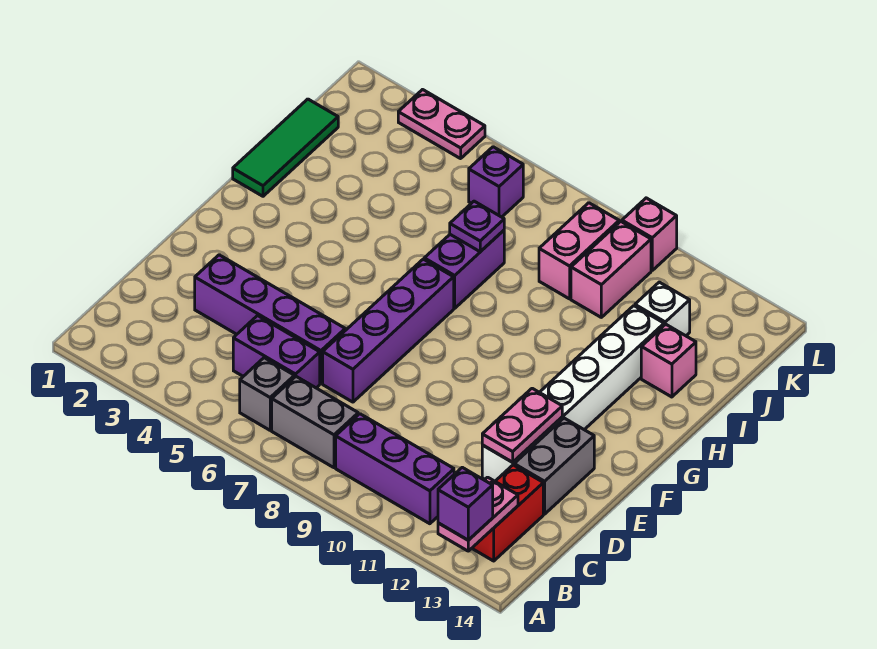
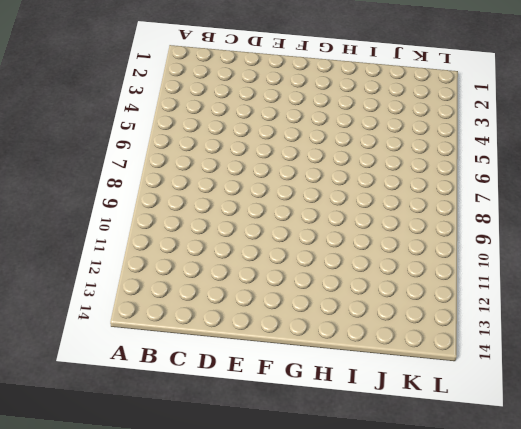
none -> grey brick B6 level 1
none -> grey brick B7:B8 level 1
none -> purple brick B9:B11 level 1

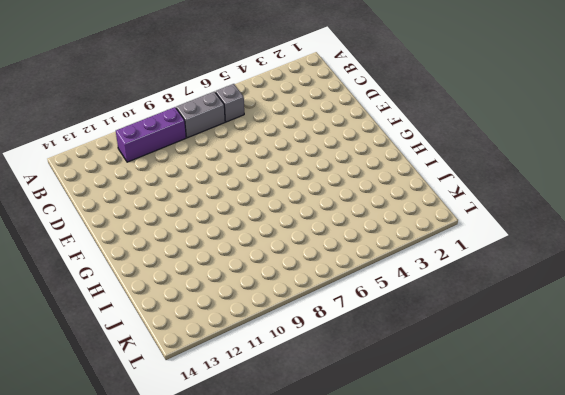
none -> red brick B13:C13 level 1
none -> purple brick C5:C6 level 1
none -> purple brick D3:D6 level 1

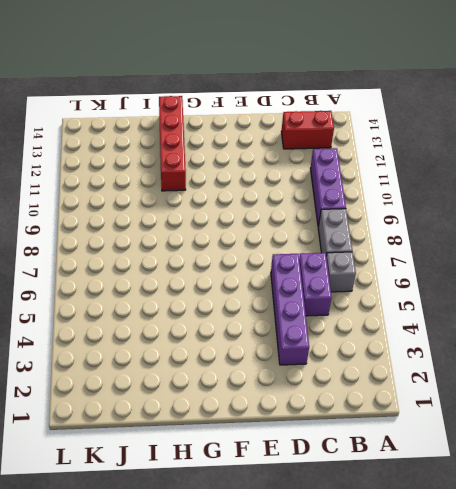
red brick H11:H14 level 1 -> white brick D12:I12 level 1
none -> purple brick D7:G7 level 1
none -> grey brick D13:E13 level 1
none -> green tile H1:J1 level 1

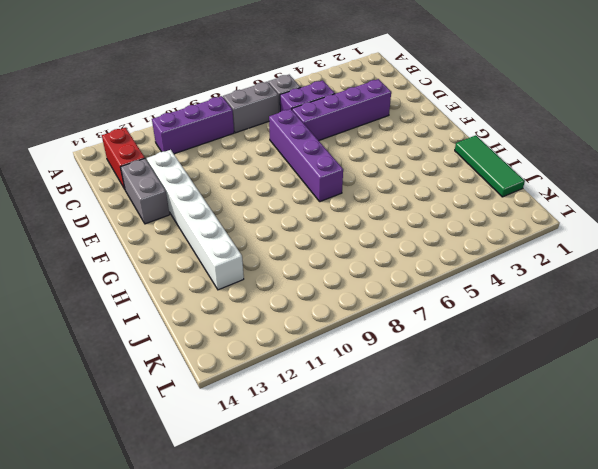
none -> purple brick H7:I7 level 1
none -> pink brick I13 level 1
none -> pink brick J9:K9 level 1

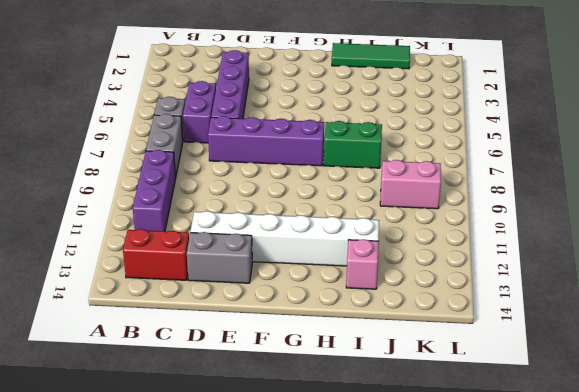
green brick H7:I7 level 1 -> purple brick H7:I7 level 1
none -> pink brick J10:K10 level 1
none -> white brick J12 level 1
none -> purple brick K6 level 1

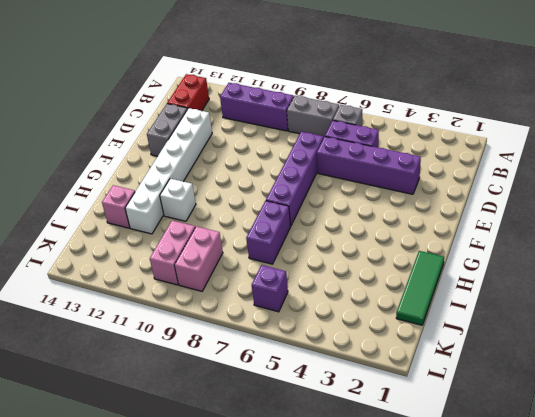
white brick H11 level 1 -> white brick J12 level 1
none -> pink plate L3:L4 level 1
none -> pink brick L10 level 1
none -> pink plate A13:B13 level 2

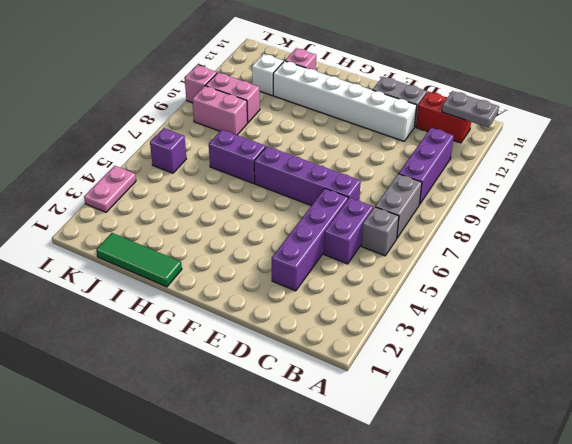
grey plate A13:B13 level 2 -> pink plate A13:B13 level 2
none -> pink plate D12:E12 level 2
none -> purple plate I7 level 2
none -> purple brick A13 level 3

